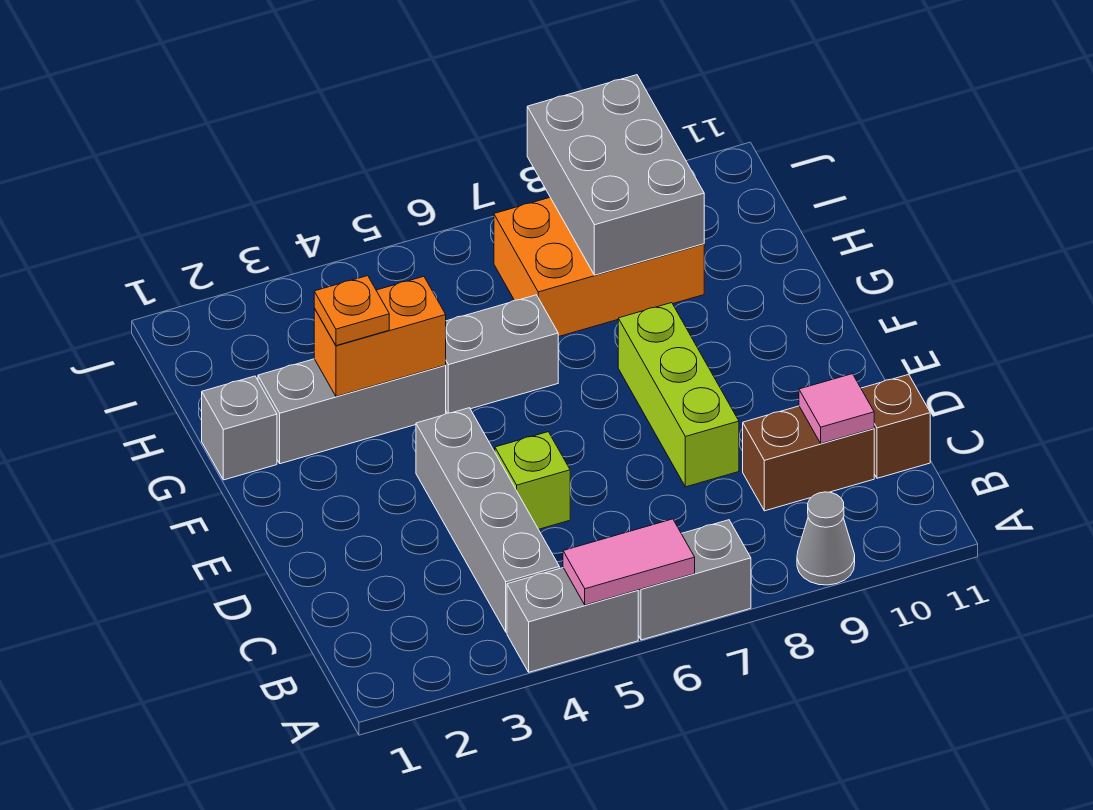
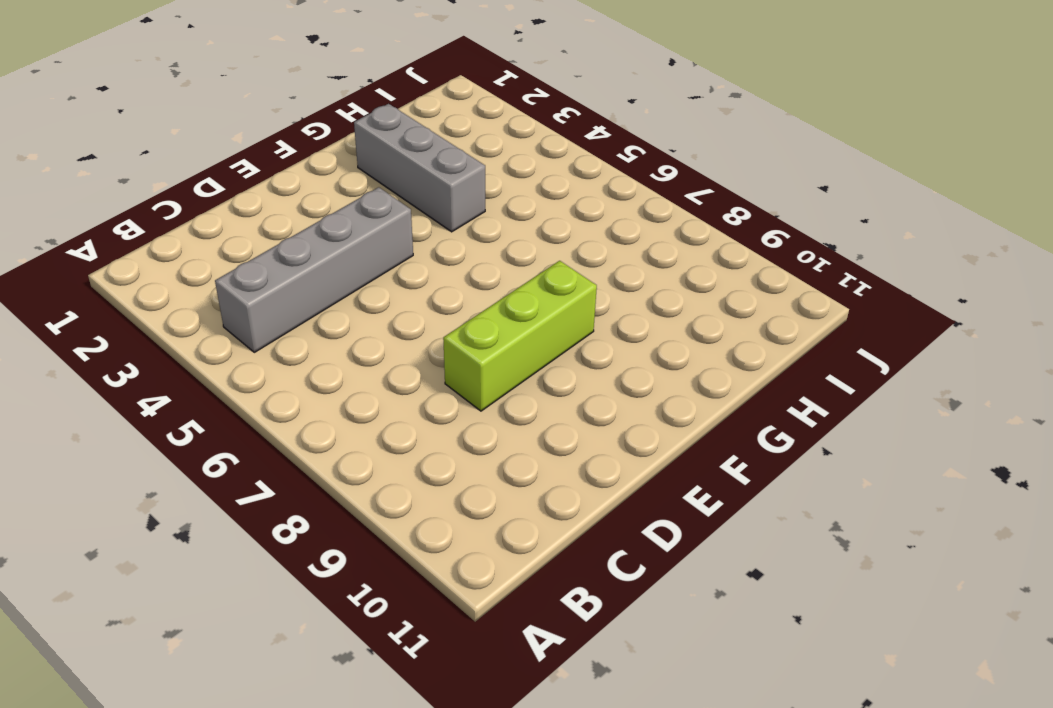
none -> grey brick A4:A5 level 1
none -> grey brick A6:A7 level 1
none -> grey cone A9 level 1

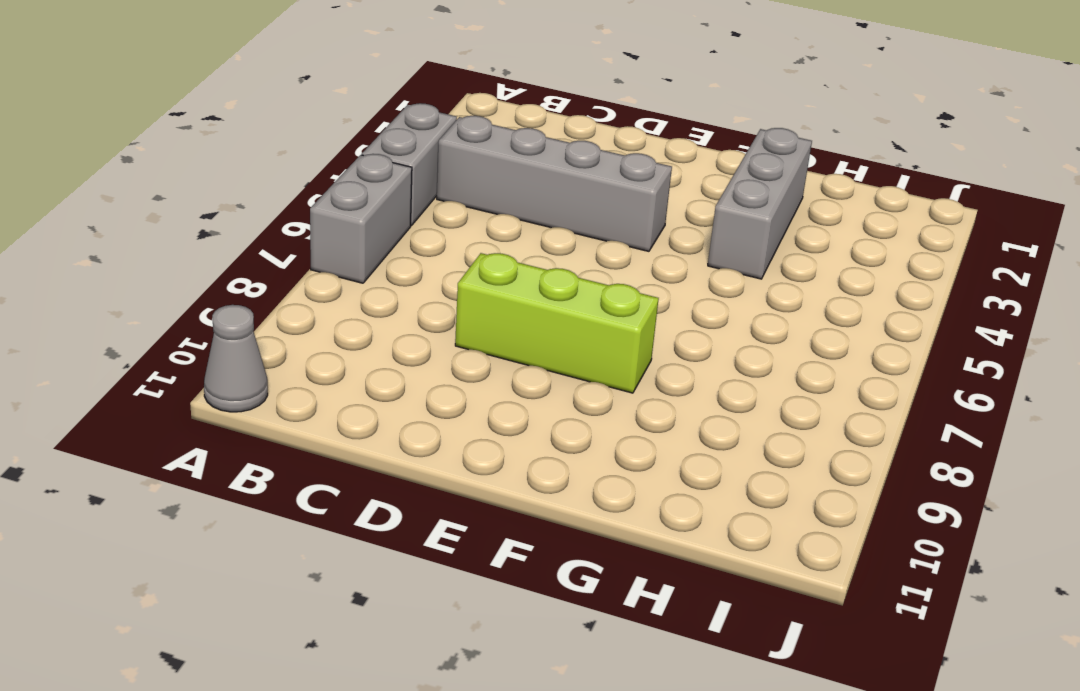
grey cone A11 level 1 -> grey cone A9 level 1
none -> brown brick C9:C10 level 1
none -> brown brick C11 level 1
none -> lime brick D5 level 1

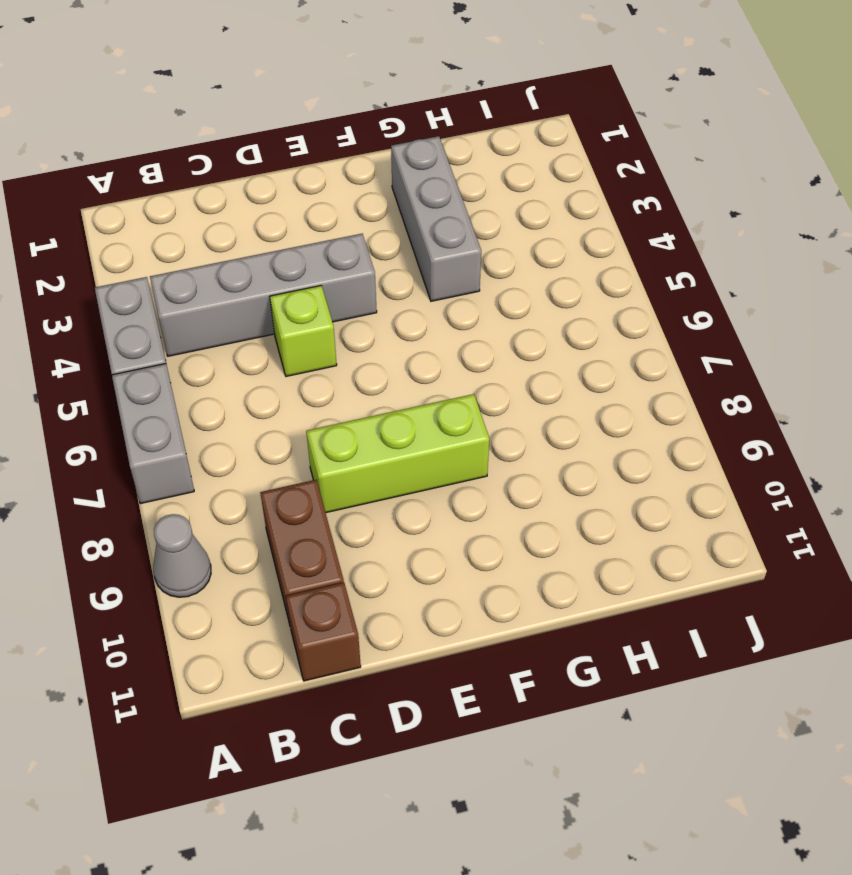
none -> grey brick G1 level 1
none -> grey brick G5:G6 level 1
none -> orange brick H7:I9 level 1

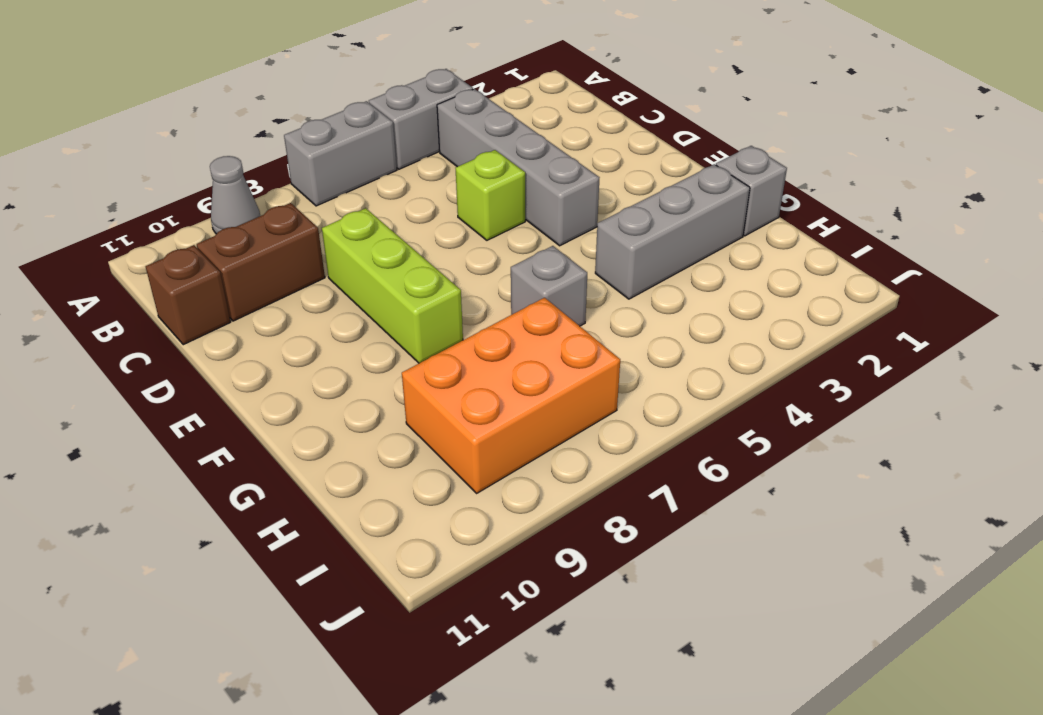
grey brick G6 level 1 -> grey brick G5:G6 level 1
none -> pink tile A5:A6 level 2
none -> pink tile C10 level 2
none -> orange brick G3:G4 level 2

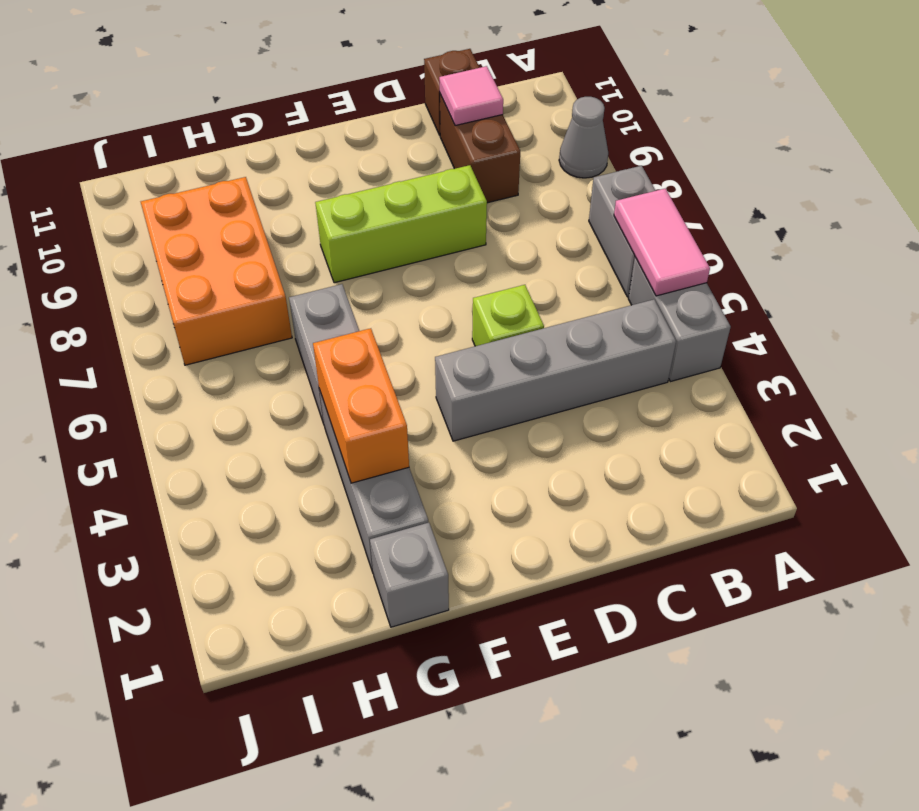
none -> grey brick H8:J9 level 2
none -> orange plate G3 level 3

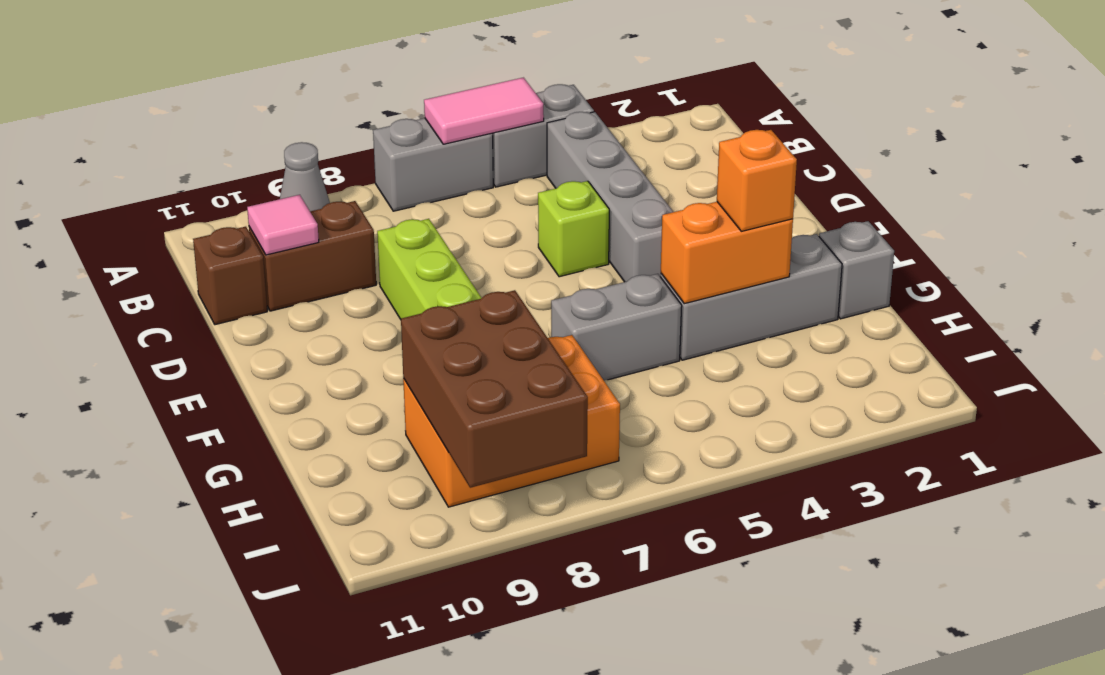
orange brick G3 level 3 -> orange plate G3 level 3
brown brick H8:J9 level 2 -> grey brick H8:J9 level 2

